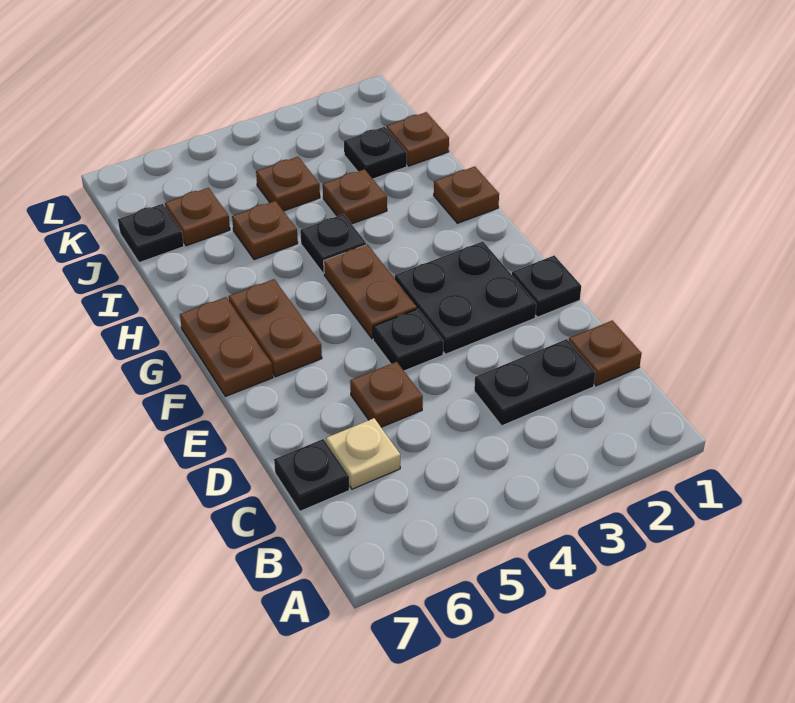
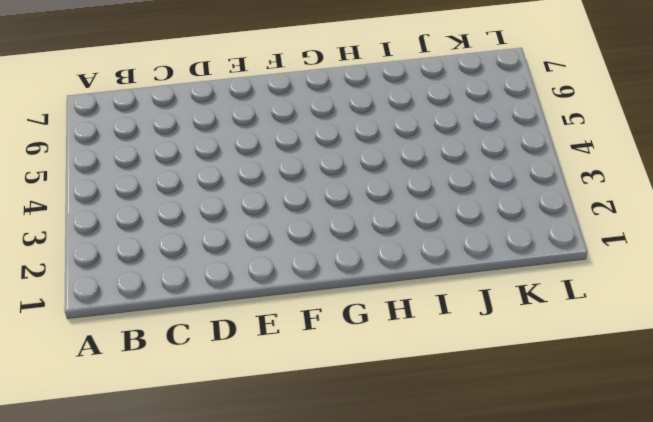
none -> brown plate C1 level 1
none -> black plate C2:C3 level 1
none -> tan plate C6 level 1

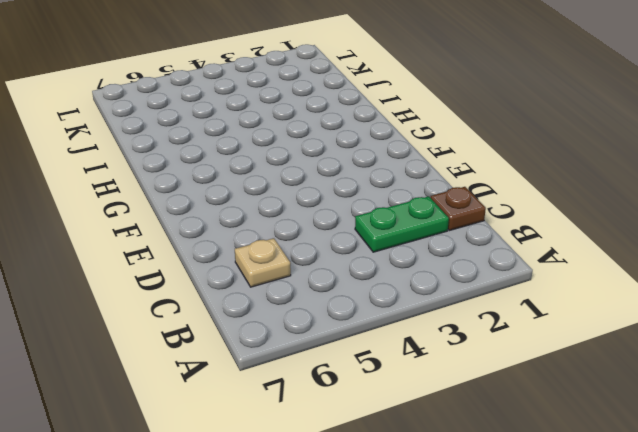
green plate C2:C3 level 1 -> black plate C2:C3 level 1
none -> black plate C7 level 1
none -> brown plate D5 level 1
none -> black plate E1 level 1

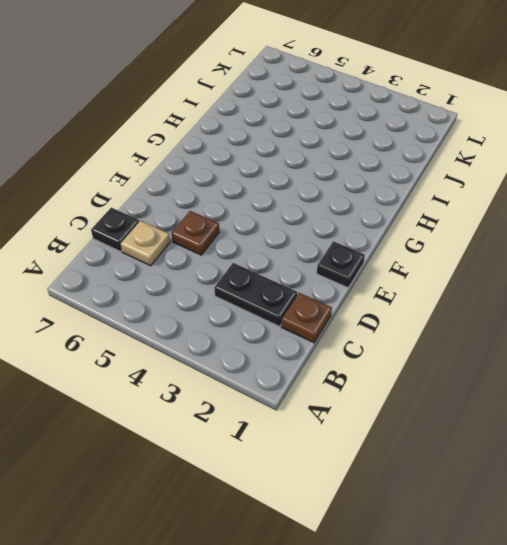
none -> black plate E2:F3 level 1
none -> black plate E4 level 1
none -> brown plate F4:G4 level 1

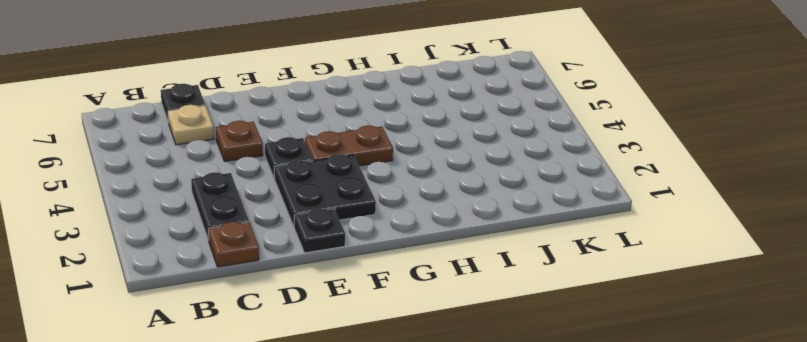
none -> brown plate F6:G6 level 1
none -> brown plate F7:G7 level 1
none -> brown plate H1 level 1

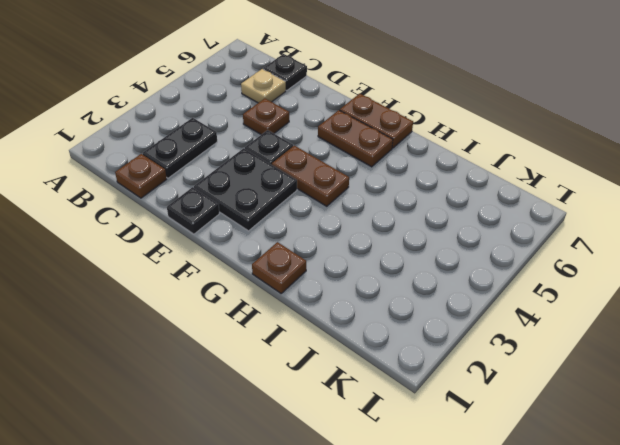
none -> black plate H4 level 1
none -> brown plate I3 level 1
none -> brown plate I5 level 1

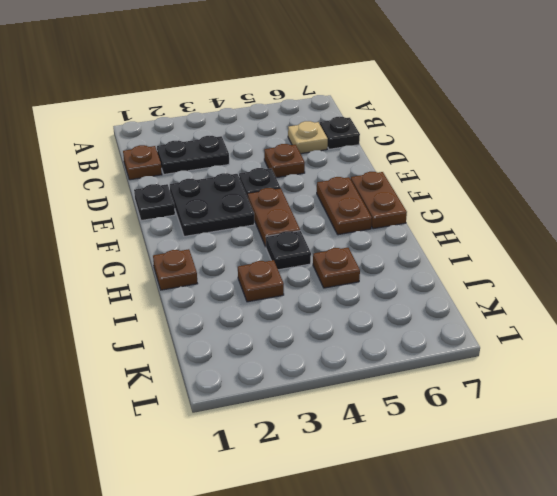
none -> brown plate J1 level 1
none -> black plate J2 level 1
none -> brown plate J4 level 1

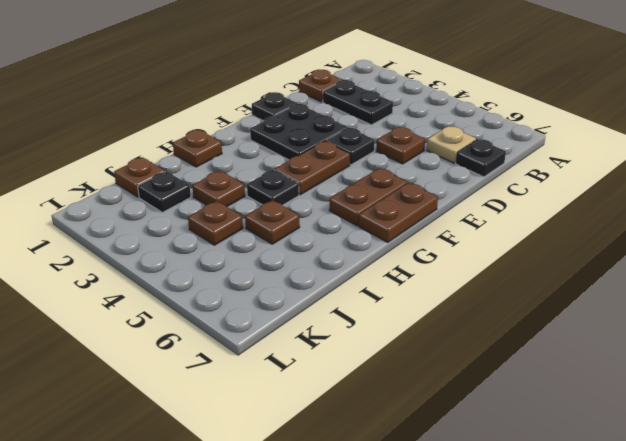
none -> brown plate J6 level 1
none -> black plate J7 level 1

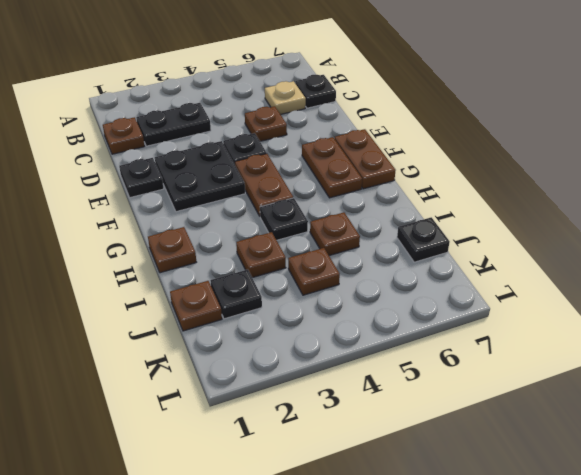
none -> brown plate J6 level 1

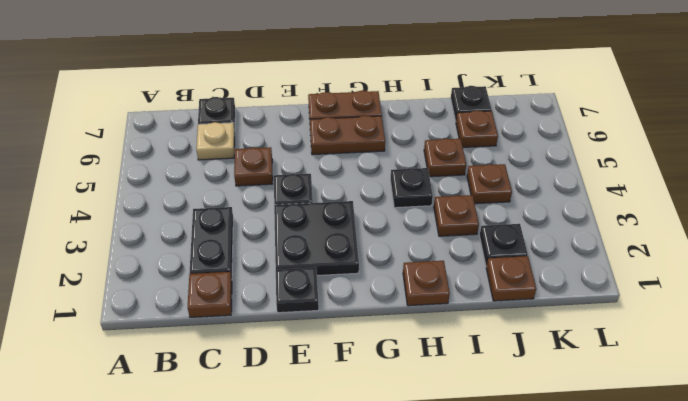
none -> brown plate F4:G4 level 1

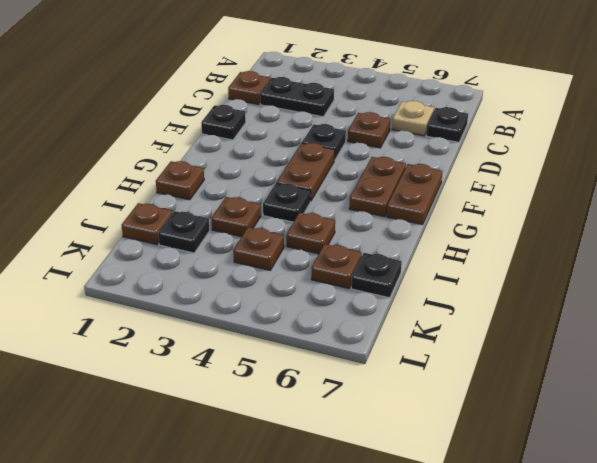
none -> black plate E2:F3 level 1

